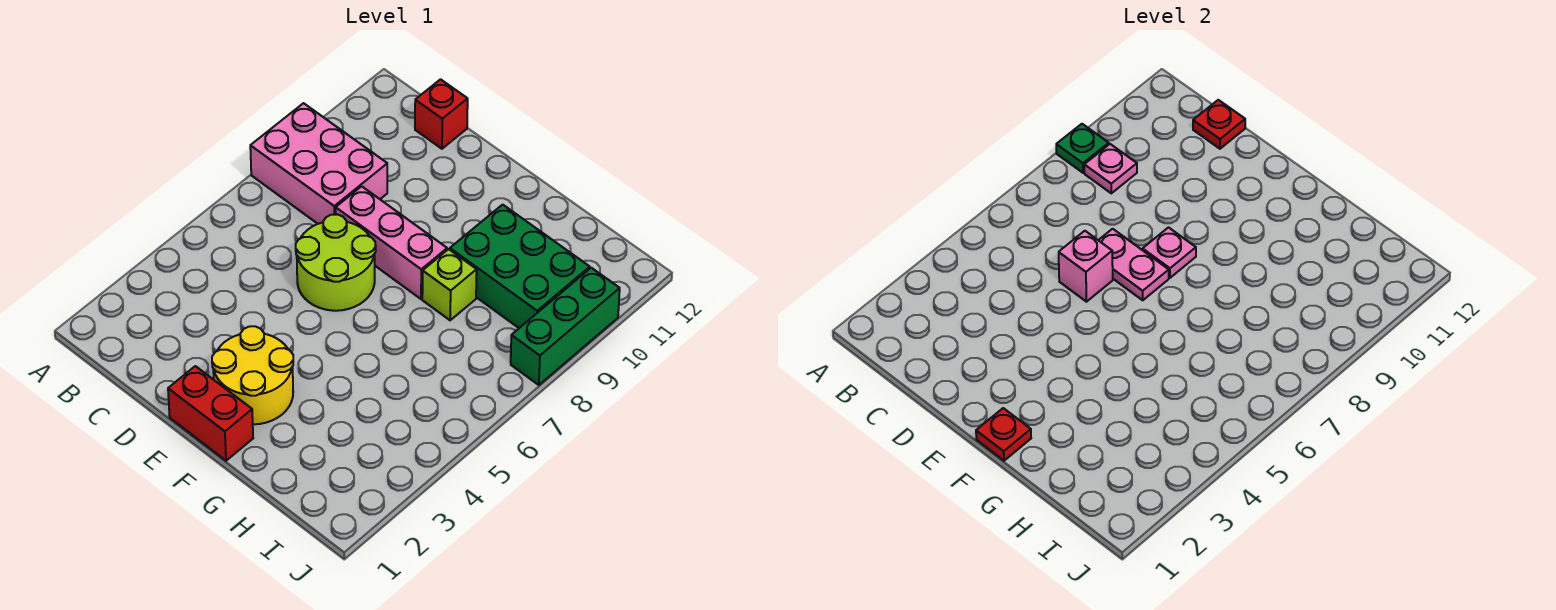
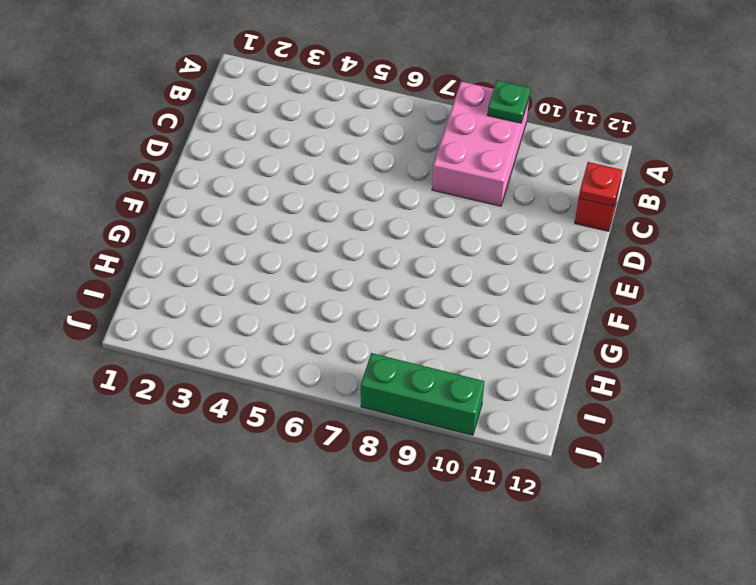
none -> lime round brick D6:E7 level 1
none -> pink brick D8:F8 level 1
none -> red brick E1:F1 level 1

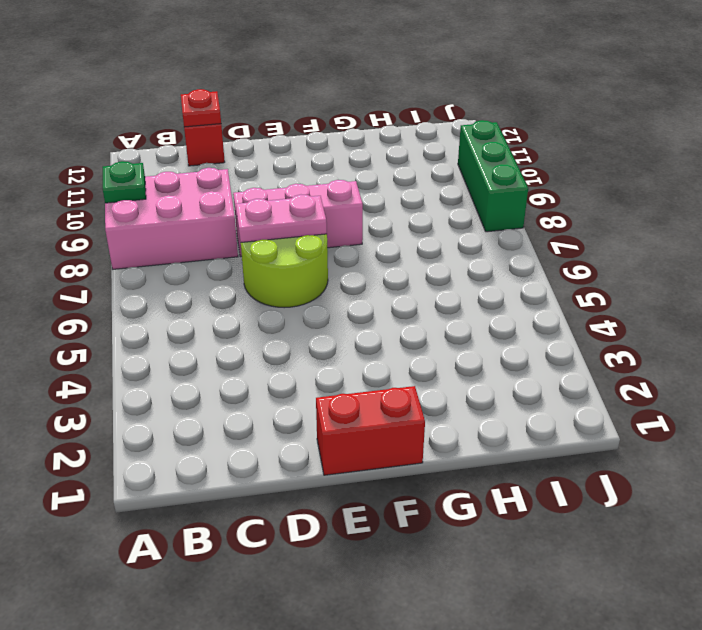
none -> yellow round brick E2:F3 level 1
none -> lime brick G8 level 1
none -> green brick G9:I10 level 1

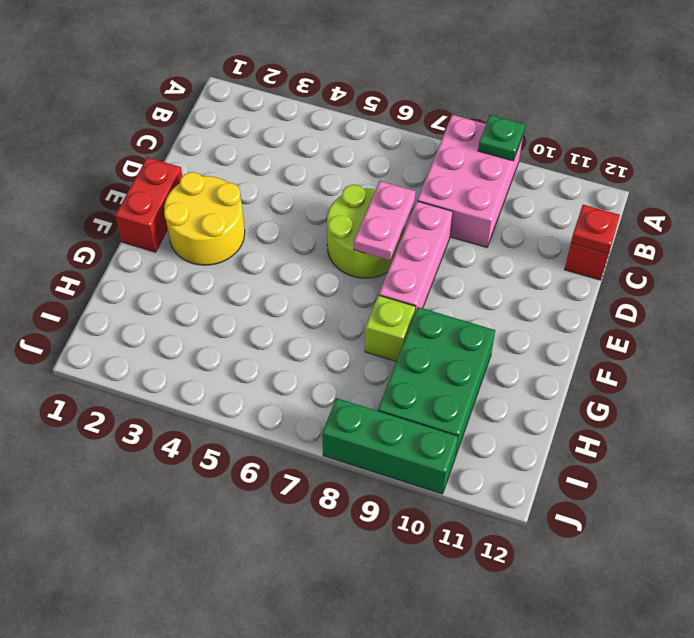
none -> pink plate B9 level 2
none -> pink brick D6 level 2
none -> pink plate E8 level 2

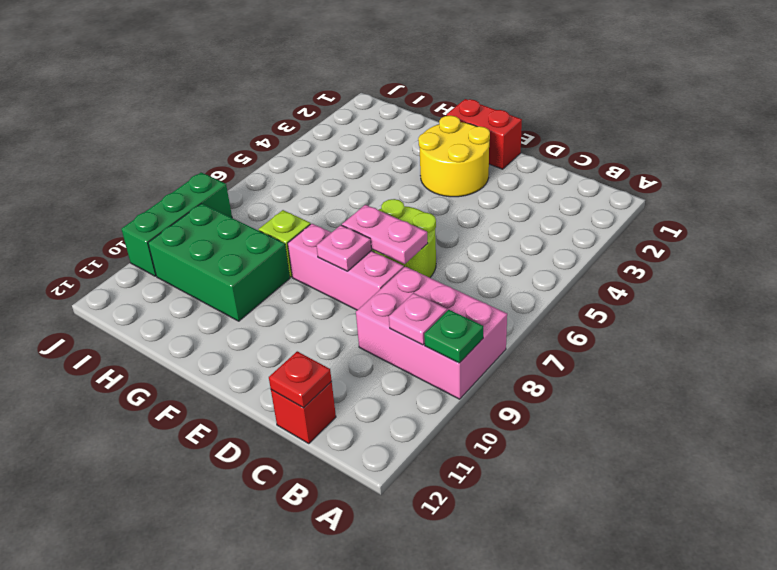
none -> pink brick D6 level 2
none -> red plate F1 level 2

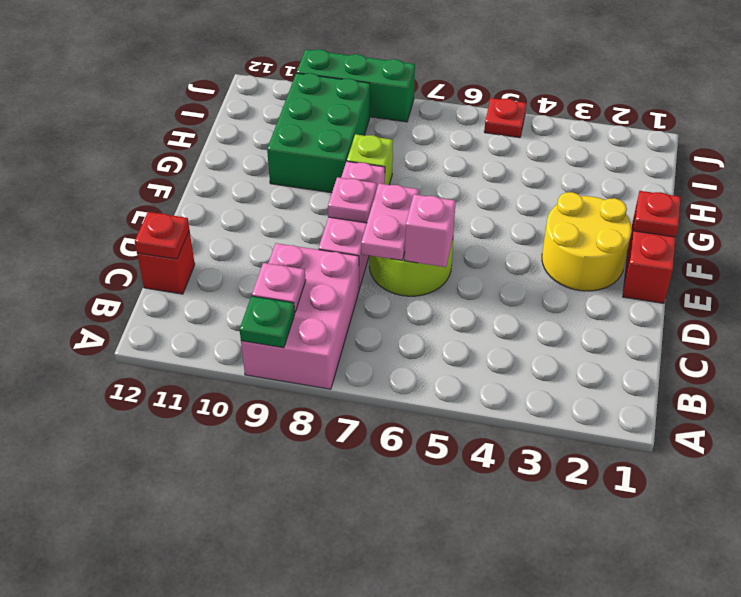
red plate J5 level 1 -> none

